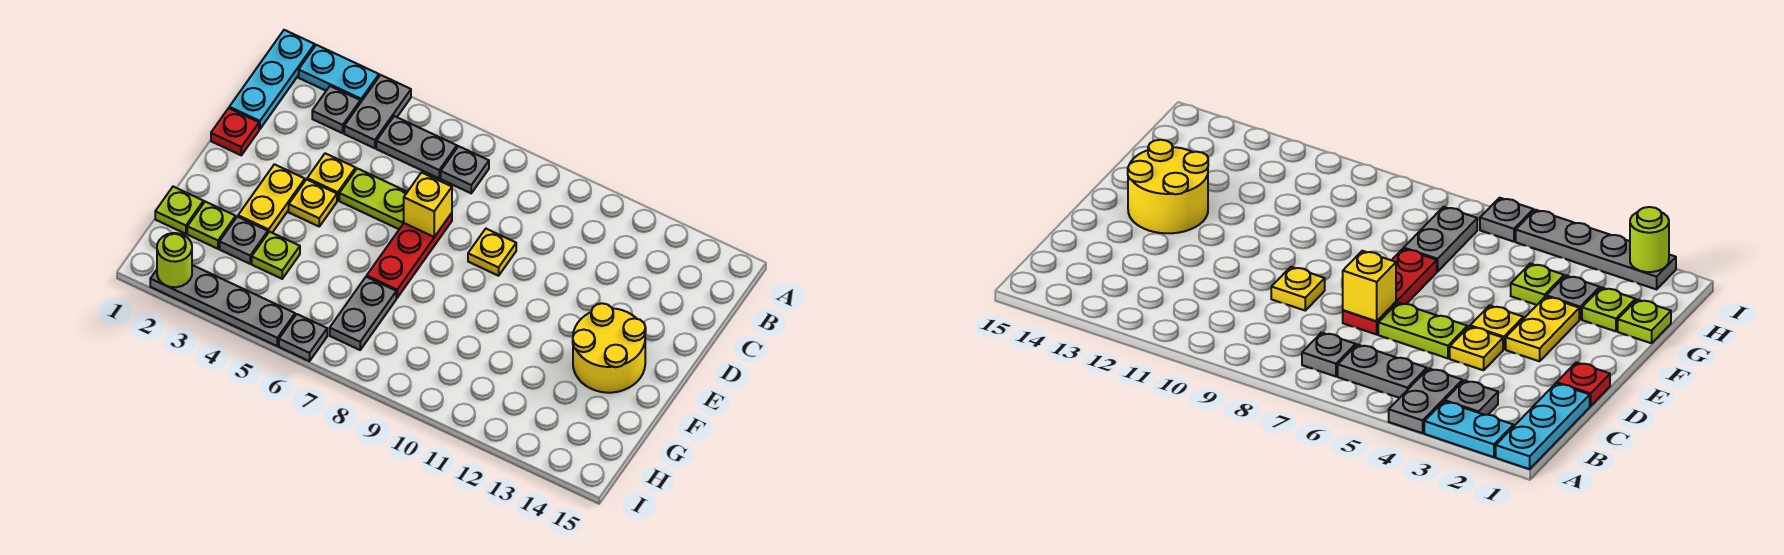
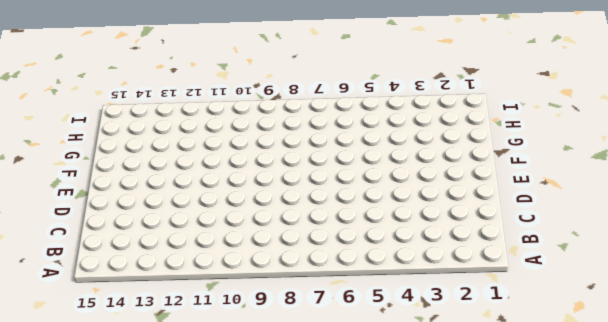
none -> cyan plate A1:C1 level 1
none -> cyan plate A2:A3 level 1
none -> grey plate A4:B4 level 1

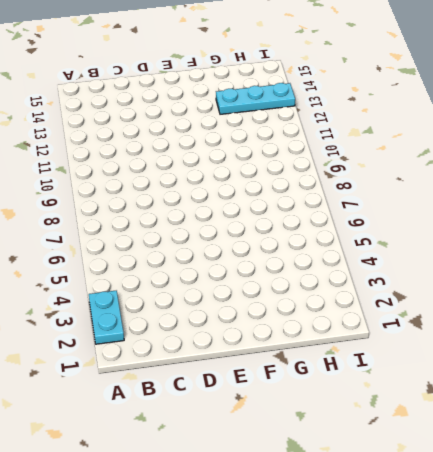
cyan plate G13:I13 level 1 -> cyan plate A1:C1 level 1
none -> grey plate A4:B4 level 1
none -> grey plate B3 level 1
none -> grey plate B5:B6 level 1

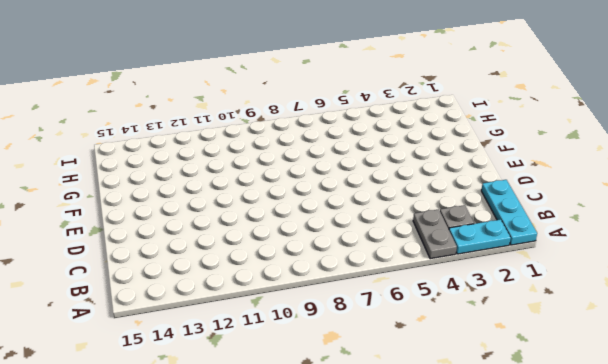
none -> grey plate B5:B6 level 1
none -> grey plate B7 level 1
none -> red plate D1 level 1

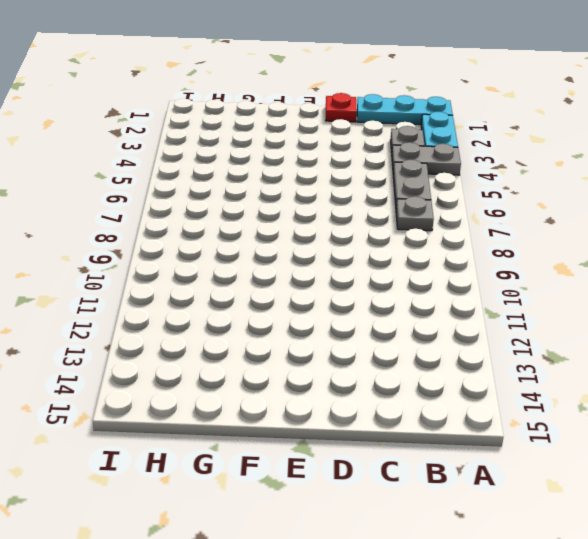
none -> yellow plate D4 level 1
none -> lime plate D5:D6 level 1
none -> red plate D7:F7 level 1

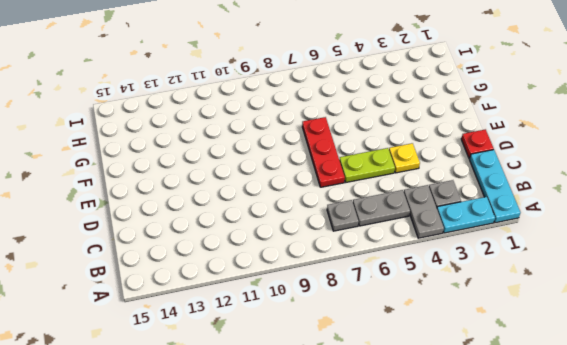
none -> yellow plate D9 level 1
none -> yellow plate E3:F3 level 1
none -> yellow plate E4 level 1

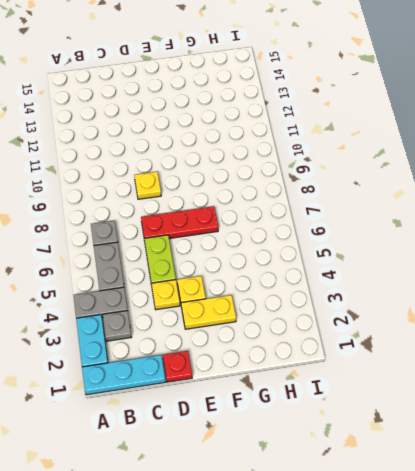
none -> yellow round brick E13:F14 level 1
none -> lime plate G1 level 1
none -> lime plate G2 level 1

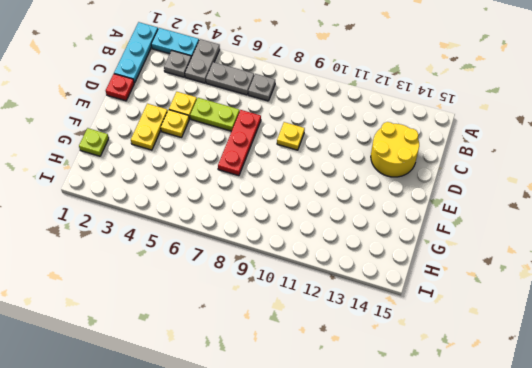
yellow round brick C13:D14 level 1 -> yellow round brick E13:F14 level 1
none -> lime plate G2 level 1
none -> grey plate G3 level 1
none -> lime plate G4 level 1

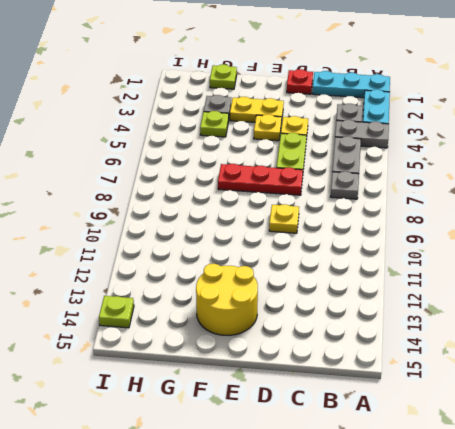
lime plate I14 level 1 -> lime plate G2 level 1
none -> grey plate G7:H7 level 1
none -> grey plate I2:I5 level 1
none -> grey plate I6 level 1

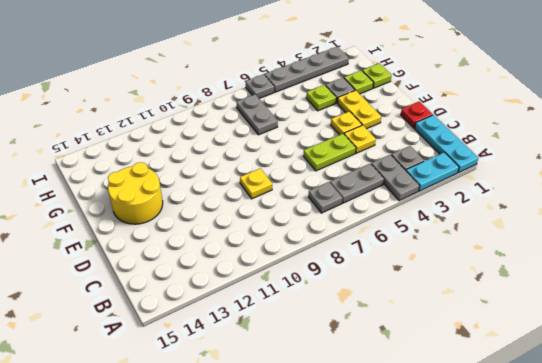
none -> red plate D7:F7 level 1
none -> yellow brick D7 level 2
none -> lime round brick I2 level 2

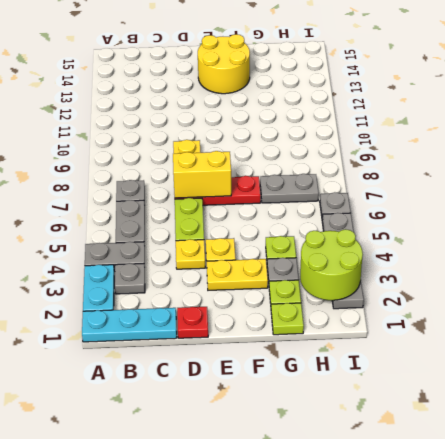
yellow brick D7:E7 level 2 -> yellow brick D7 level 2
lime round brick H2:I3 level 2 -> lime round brick I2 level 2

